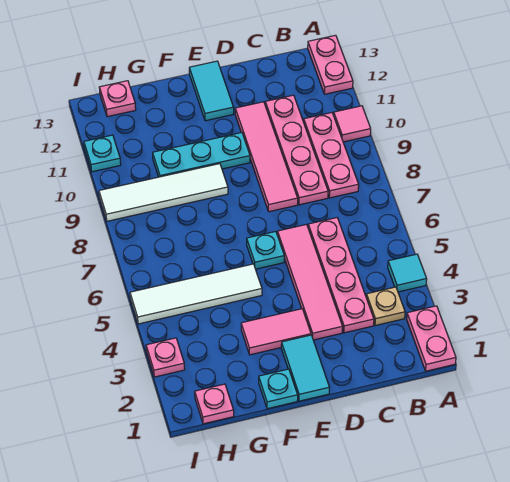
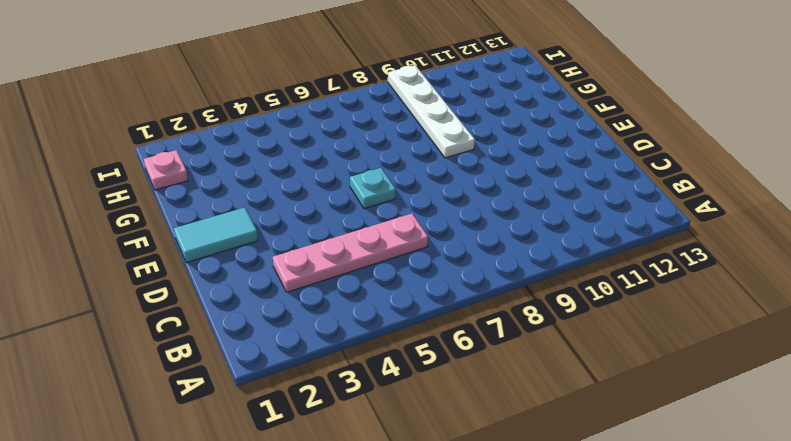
white plate F9:I9 level 1 -> white tile F9:I9 level 1
none -> pink plate A1:A2 level 1
none -> cyan tile A4 level 1
none -> pink tile A10 level 1

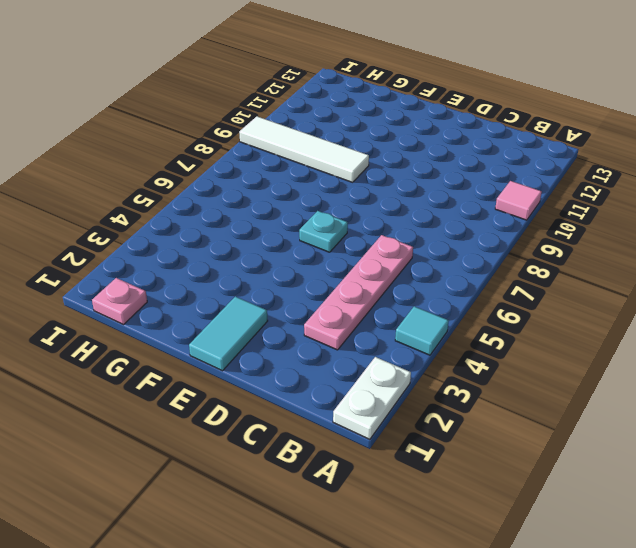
white plate A1:A2 level 1 -> pink plate A1:A2 level 1
none -> pink plate A12:A13 level 1
none -> tan plate B3 level 1
none -> pink plate B8:B10 level 1

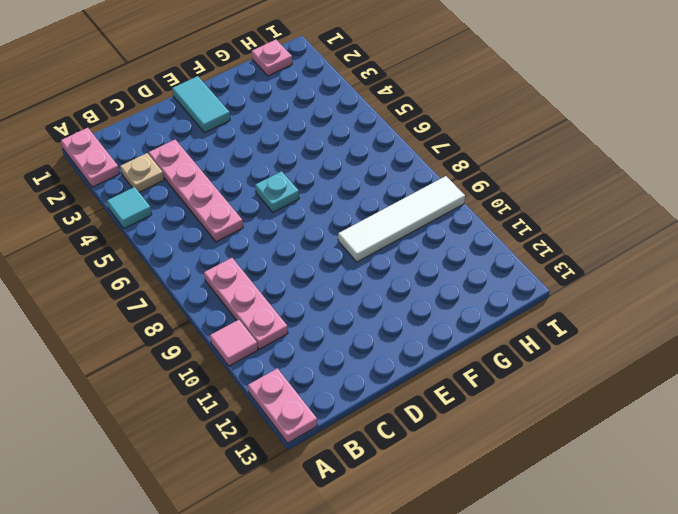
none -> pink plate C8:C11 level 1
none -> pink tile D3:D6 level 1
none -> pink tile D8:D11 level 1

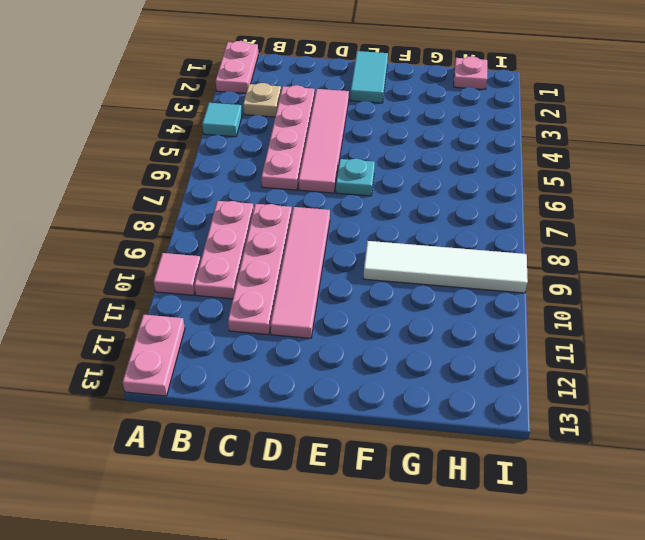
none -> pink tile E3:F3 level 1
none -> cyan plate E10:G10 level 1
none -> cyan tile E12:E13 level 1

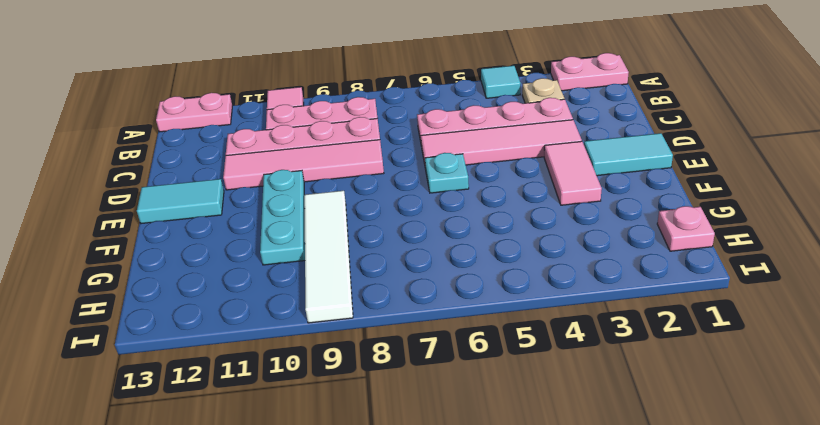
none -> cyan plate F1 level 1
none -> white tile F5:I5 level 1
none -> pink plate H13 level 1

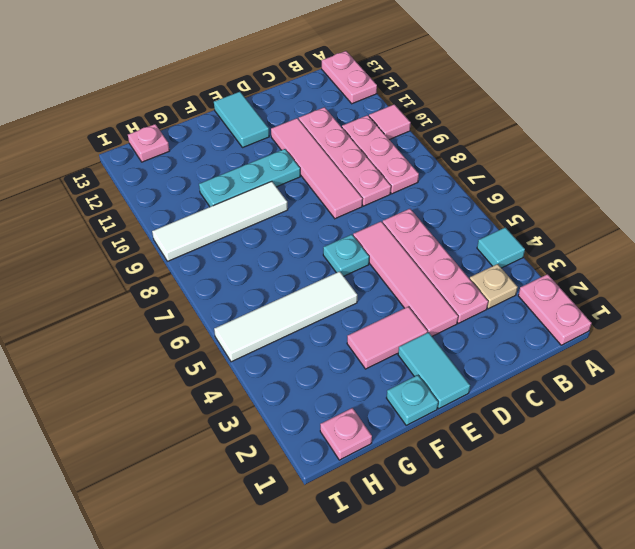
none -> pink plate I3 level 1
none -> cyan plate I11 level 1

